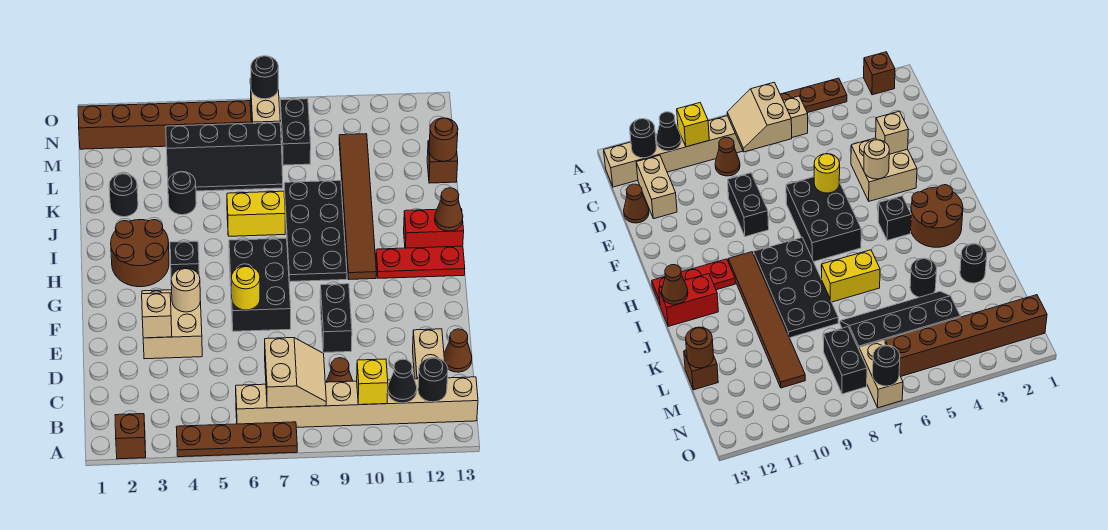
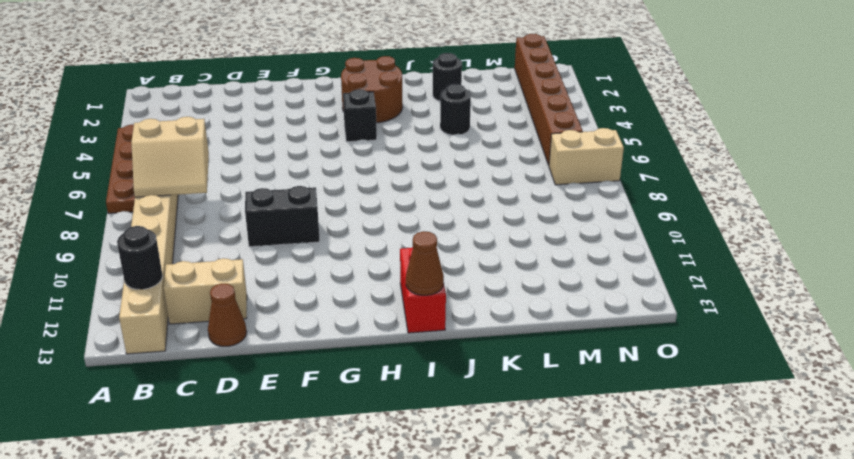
none -> brown brick A2 level 1
none -> brown cone C9 level 1
none -> tan brick E3:F4 level 1
none -> black brick F6:H7 level 1

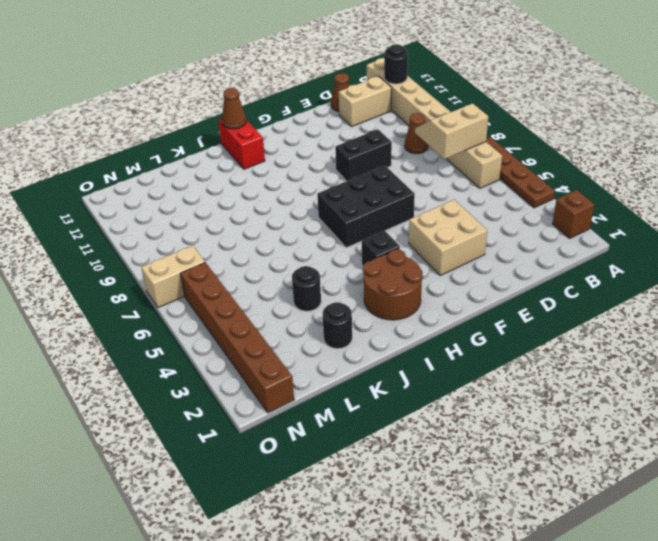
none -> black plate H8:K9 level 1
none -> brown tile H10:M10 level 1
none -> red plate H11:H13 level 1
none -> yellow brick J6:J7 level 1

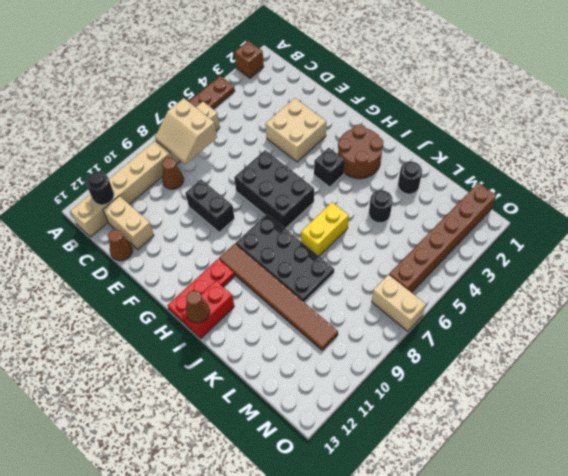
none -> black slope L4:M7 level 1 top M
none -> brown brick L13 level 1
none -> black brick M8:N8 level 1
none -> yellow brick B10 level 2

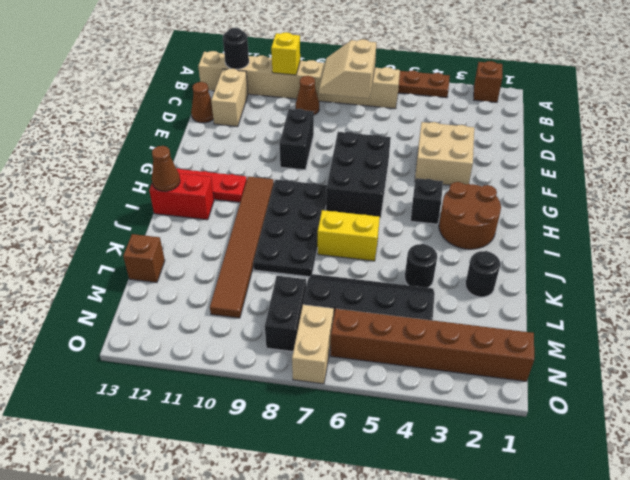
none -> black cone B11 level 2
none -> tan brick E3 level 2
none -> tan round brick F4 level 2
none -> yellow round brick F6 level 2

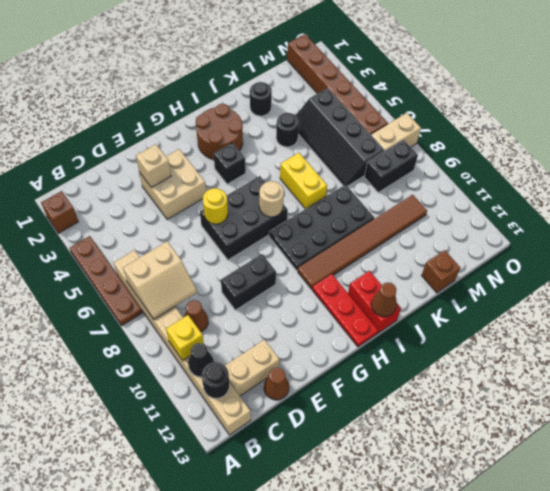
tan round brick H7 level 2 -> tan round brick F4 level 2
none -> brown round brick L13 level 2
none -> black round brick O7 level 2

